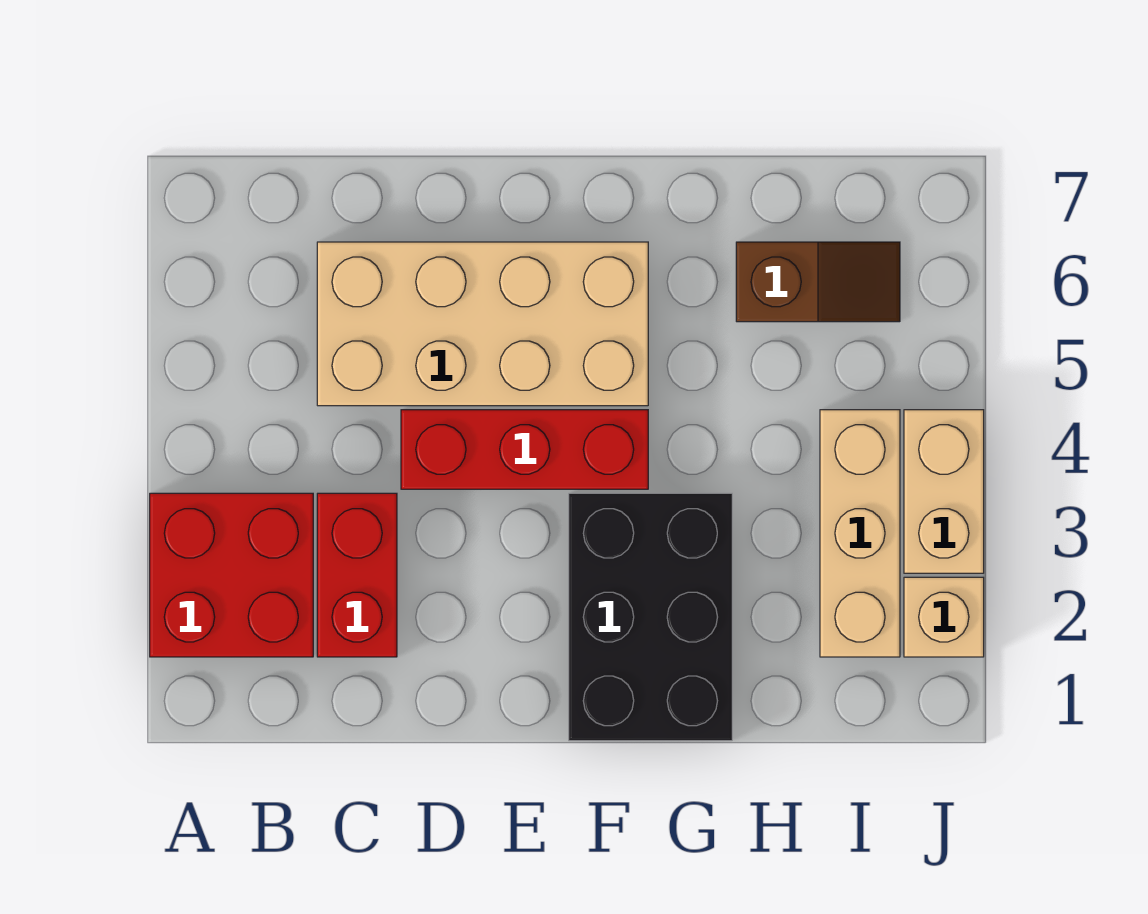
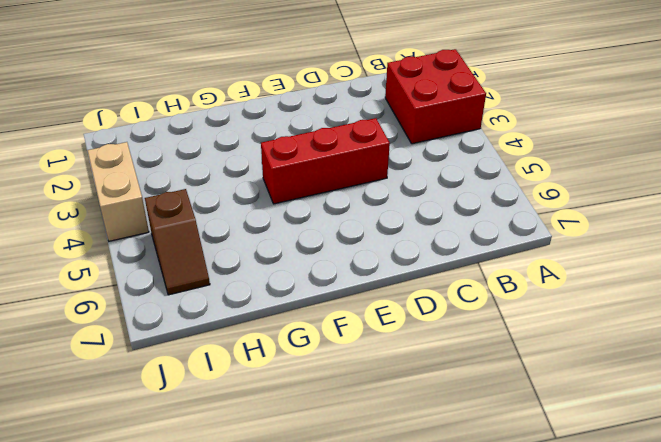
brown slope I5:I6 level 1 top 5 -> brown slope H6:I6 level 1 top H
none -> red brick C2:C3 level 1
none -> tan brick C5:F6 level 1

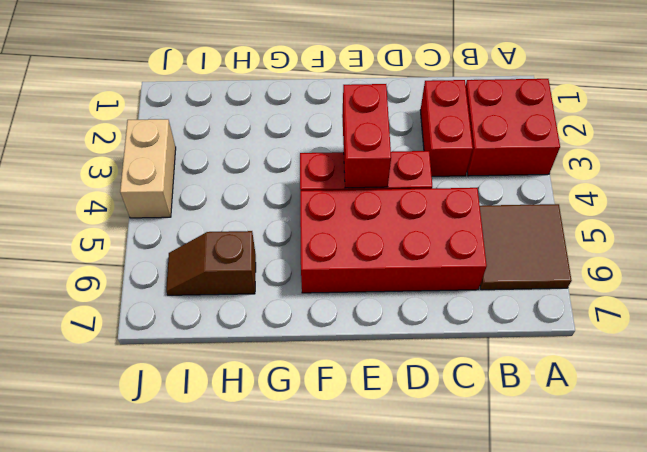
brown tile A5:B6 level 1 -> none
red brick C5:F6 level 1 -> tan brick C5:F6 level 1
red brick E3:E4 level 2 -> none
none -> black brick F1:G3 level 1
none -> tan brick I2:I4 level 1

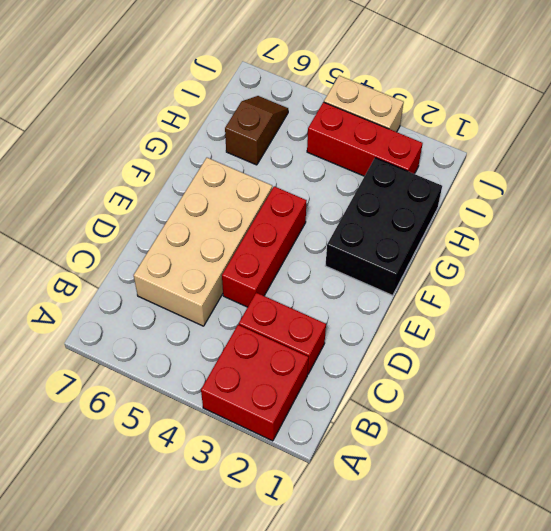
black brick F1:H2 level 1 -> black brick F1:G3 level 1
red brick I2:I4 level 1 -> tan brick I2:I4 level 1
none -> tan brick J2 level 1

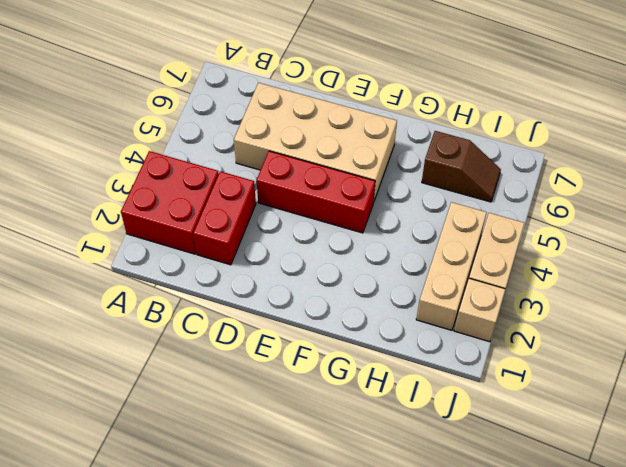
none -> black brick F1:G3 level 1

